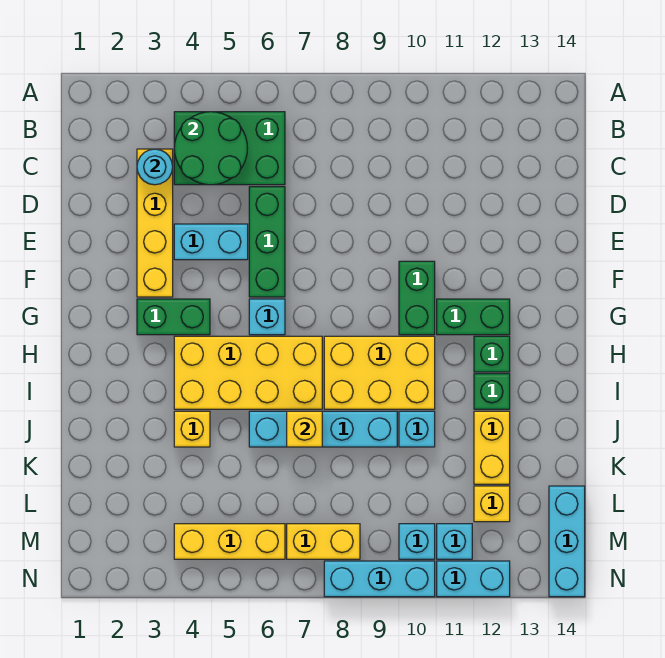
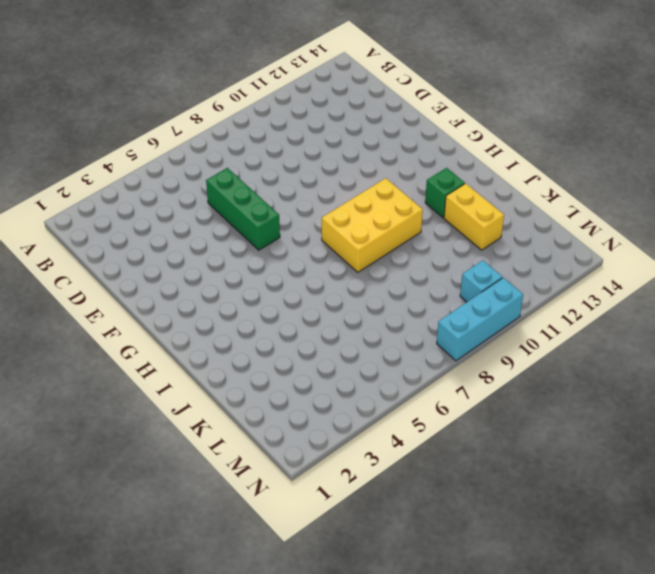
none -> green brick B4:C6 level 1
none -> yellow brick C3:F3 level 1
none -> cyan brick E4:E5 level 1

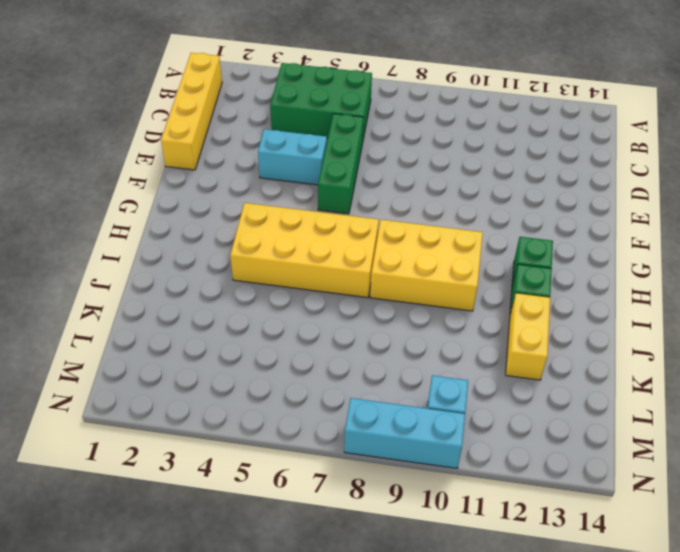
yellow brick B1:E1 level 1 -> yellow brick C3:F3 level 1
none -> green brick F10:G10 level 1
none -> green brick G3:G4 level 1
none -> cyan brick G6 level 1

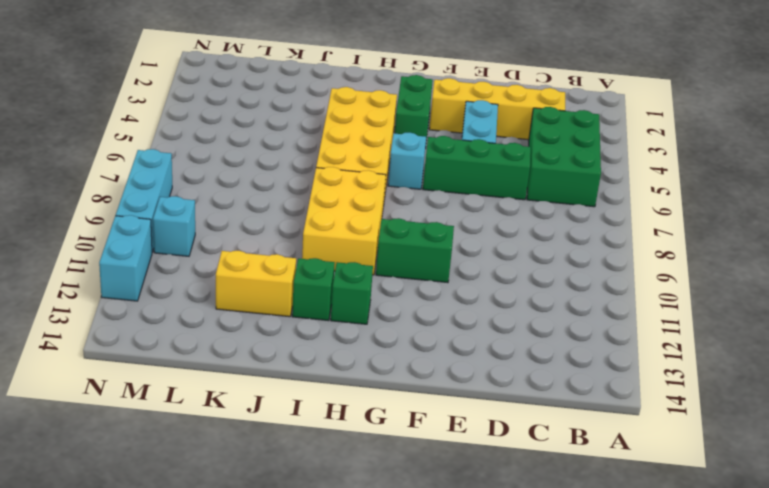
none -> green brick G11:G12 level 1
none -> yellow brick J4 level 1
none -> cyan brick J6:J9 level 1

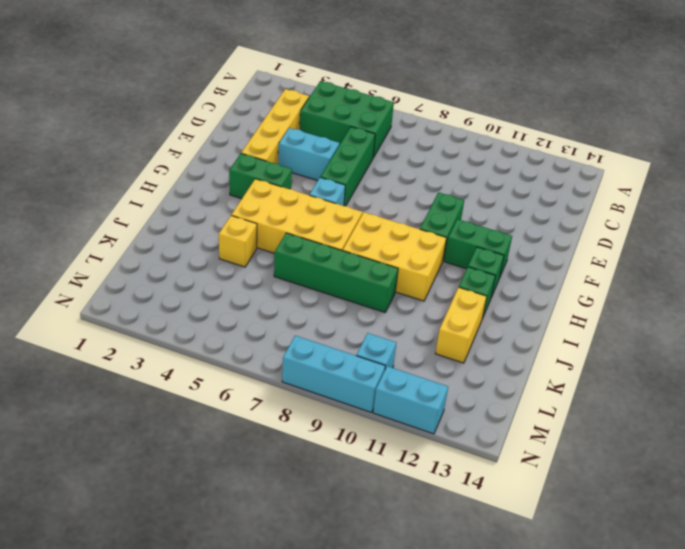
green brick J6:J9 level 1 -> cyan brick J6:J9 level 1
none -> cyan brick J10 level 1
none -> yellow brick L12 level 1
none -> cyan brick L14:N14 level 1

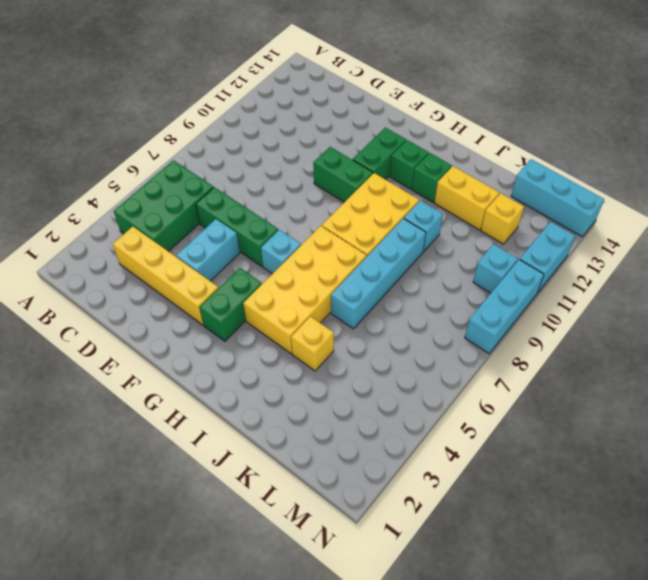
none -> yellow brick M4:M6 level 1
none -> yellow brick M7:M8 level 1
none -> cyan brick M11 level 1

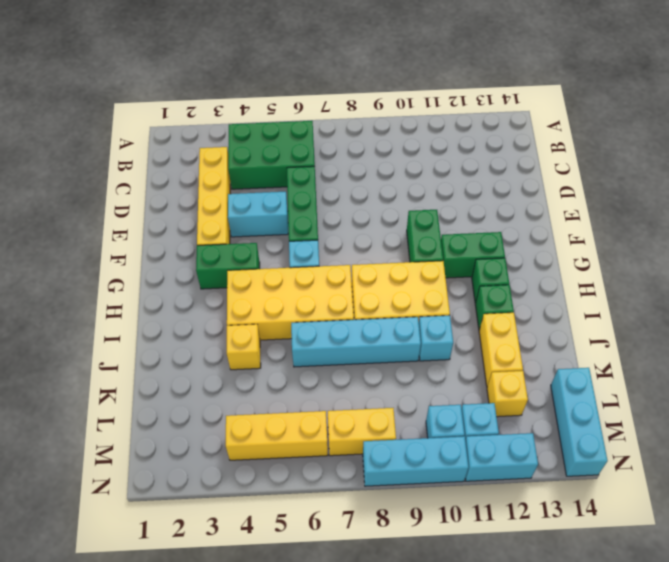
none -> green round brick B4:C5 level 2
none -> cyan round brick C3 level 2
none -> yellow brick J7 level 2

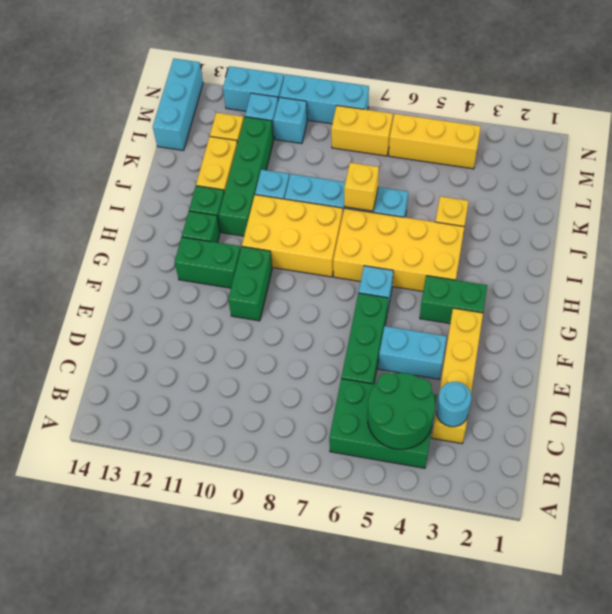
green brick I11:L11 level 1 -> none

